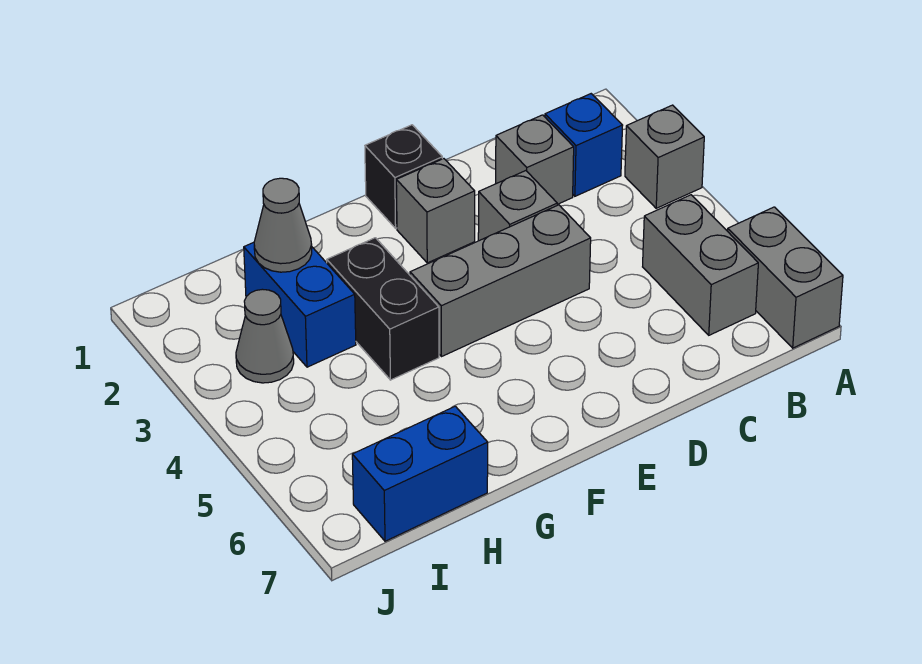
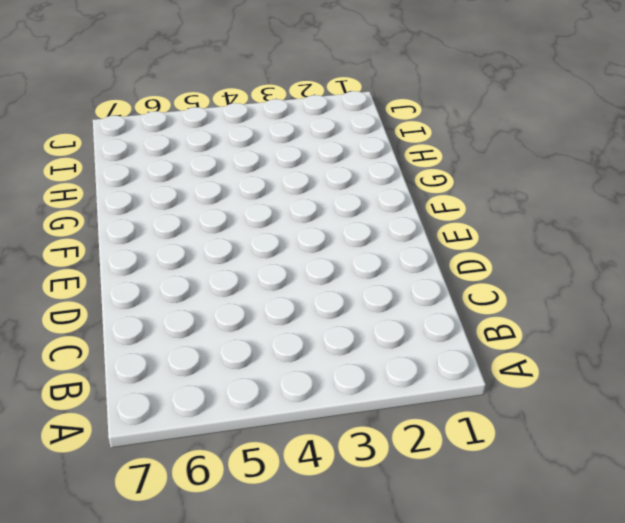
none -> grey brick A3 level 1
none -> grey brick A6:A7 level 1
none -> blue brick B2 level 1

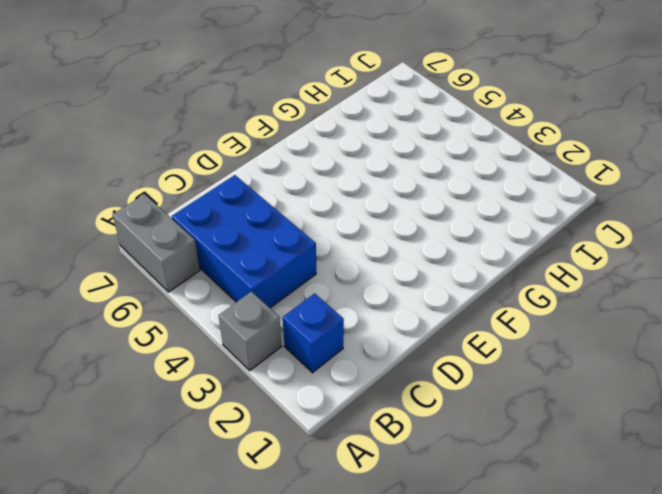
blue brick B4:C6 level 1 -> grey brick B5:B6 level 1
none -> grey brick C2 level 1
none -> grey brick D3 level 1
none -> grey brick D4:F4 level 1

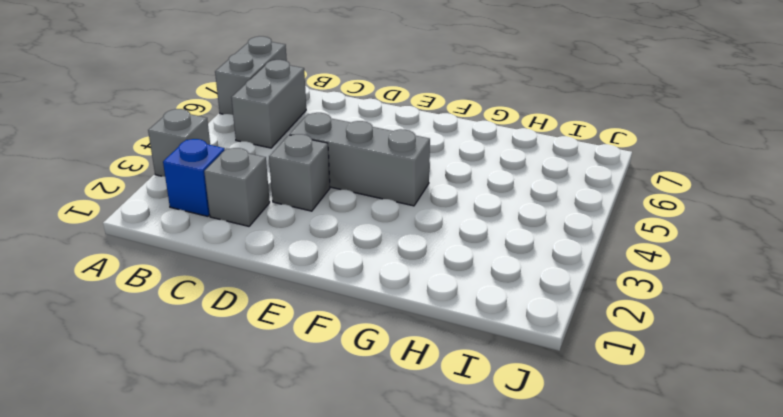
none -> black brick E1 level 1
none -> grey brick E2 level 1
none -> black brick G3:G4 level 1

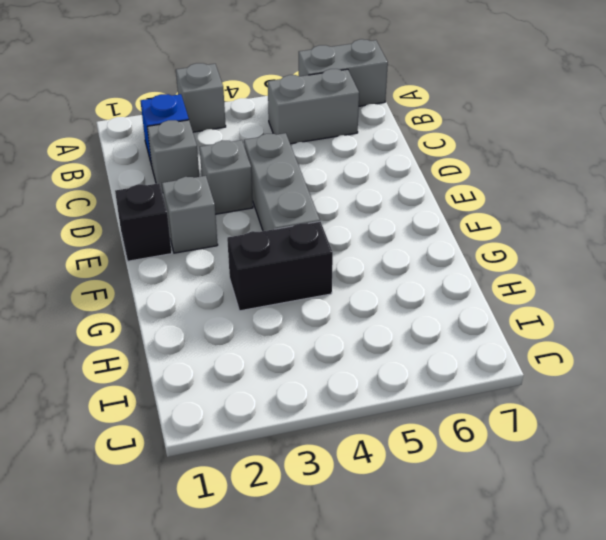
none -> blue brick H2:H3 level 1
none -> blue brick H7:I7 level 1
none -> grey cone I3 level 1

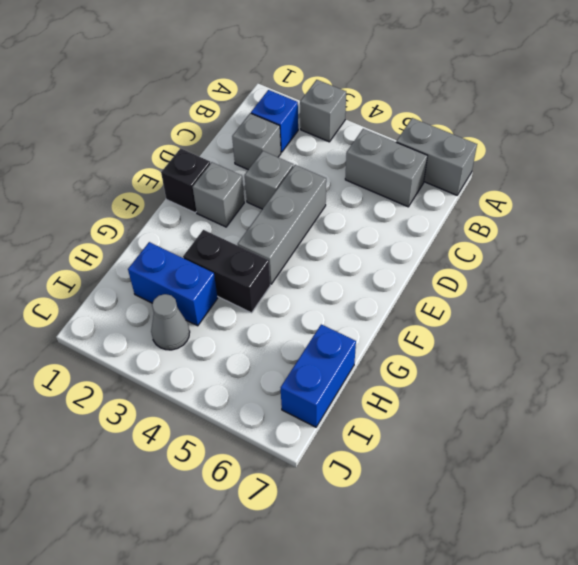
none -> grey cone H2 level 2

